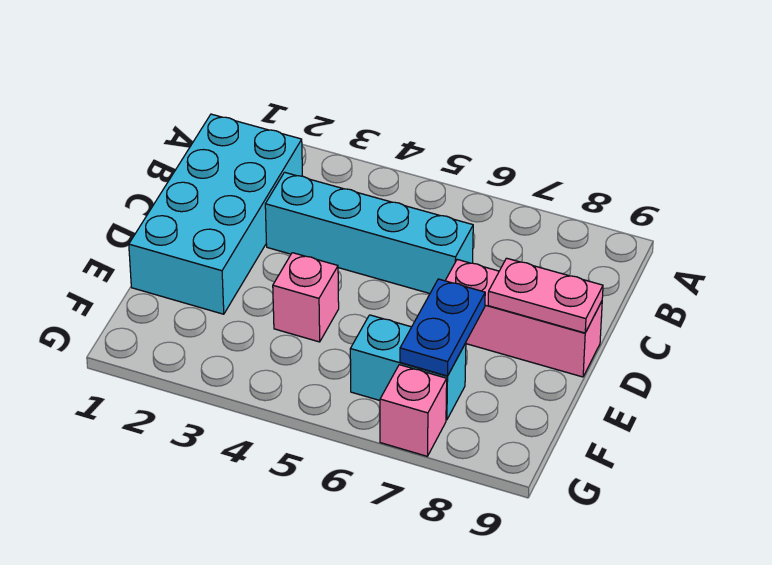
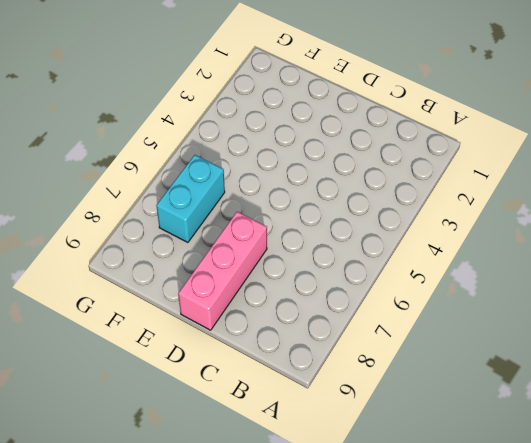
none -> cyan brick B1:E2 level 1
none -> cyan brick C3:C6 level 1

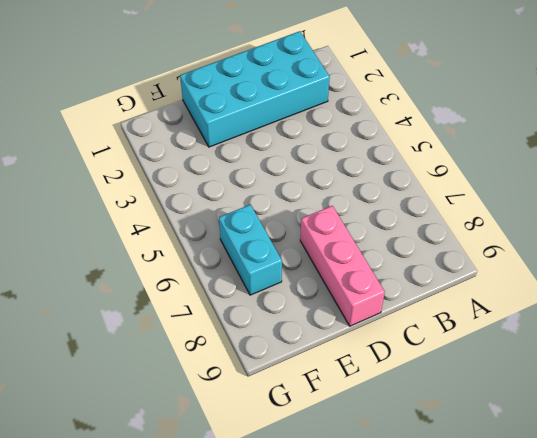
none -> cyan brick C3:C6 level 1
none -> pink brick E4 level 1

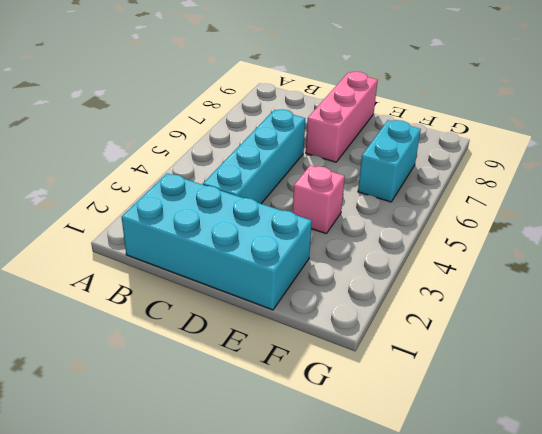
none -> pink brick G7 level 1
none -> pink plate D8:D9 level 2

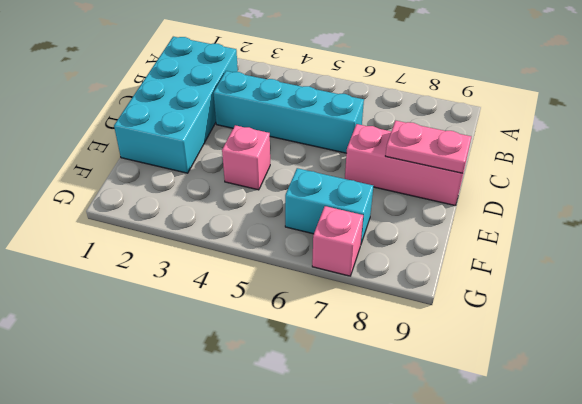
none -> blue plate E7:F7 level 2

